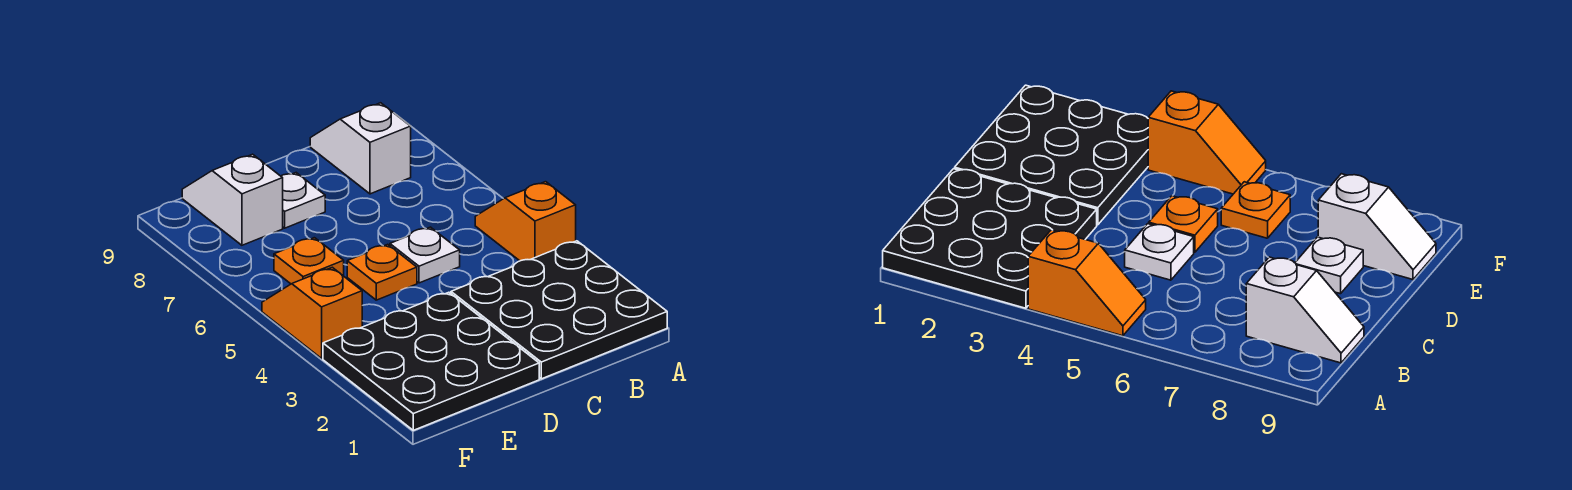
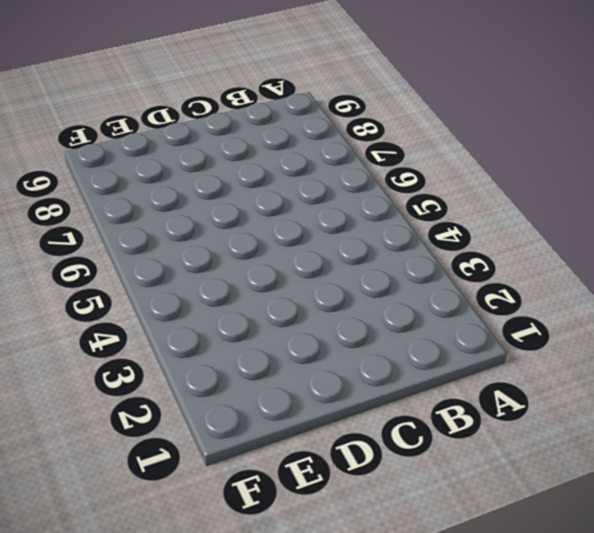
none -> black plate A1:C3 level 1
none -> orange slope A4:A5 level 1 top 4

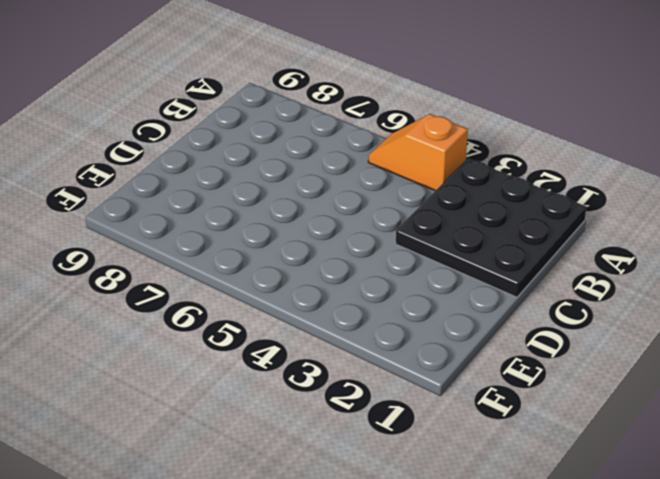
none -> white slope B8:B9 level 1 top 8
none -> white plate C5 level 1

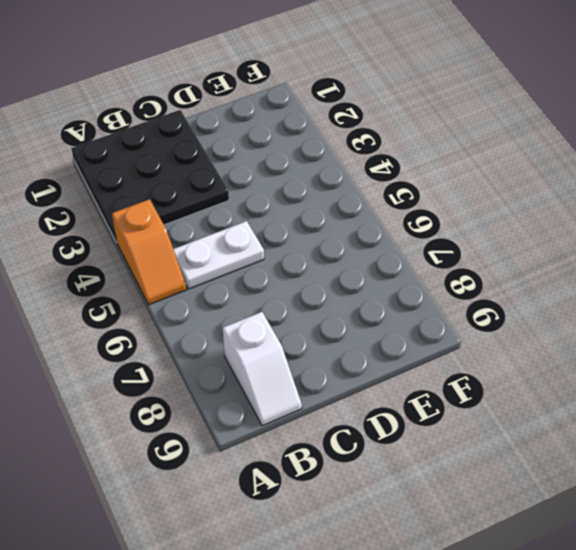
white plate B5:C5 level 1 -> white plate C5 level 1
none -> black plate D1:F3 level 1
none -> orange plate D5 level 1

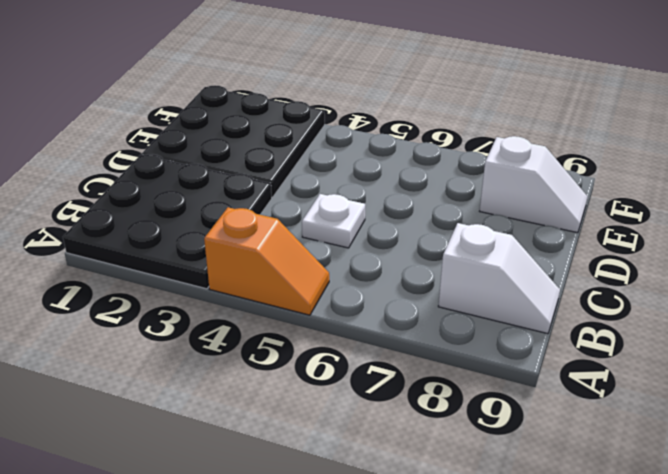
none -> orange plate D5 level 1
none -> white plate D8 level 1

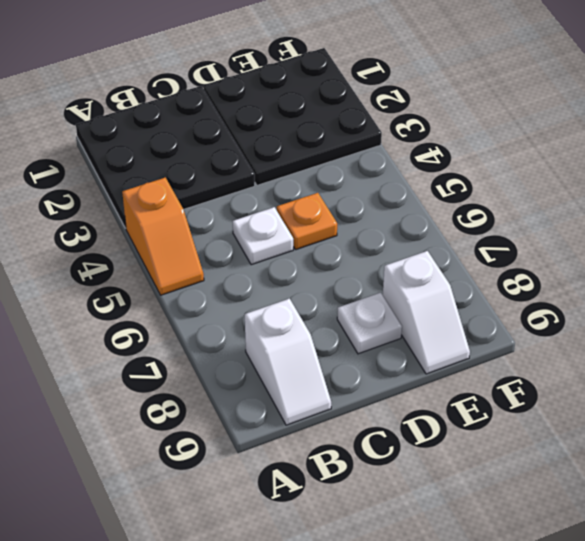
none -> orange plate E6 level 1
none -> orange slope F4:F5 level 1 top 4

